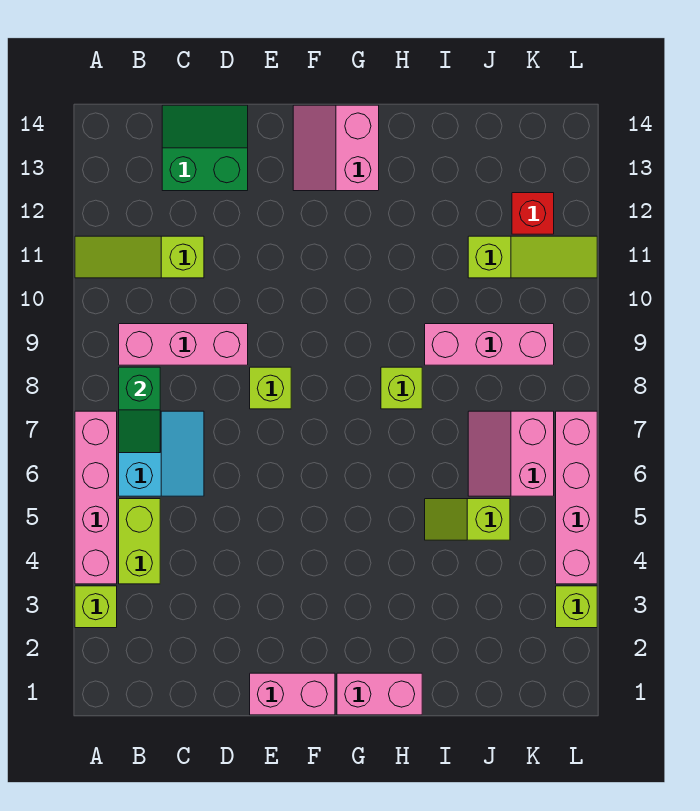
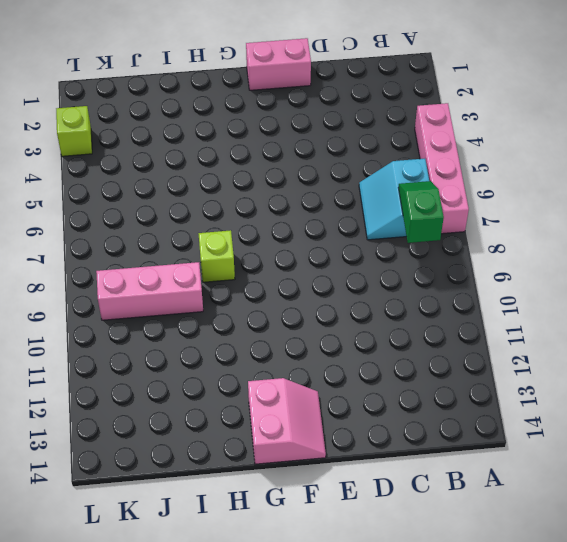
none -> lime brick A3 level 1
none -> lime slope A11:C11 level 1 top C
none -> lime brick B4:B5 level 1

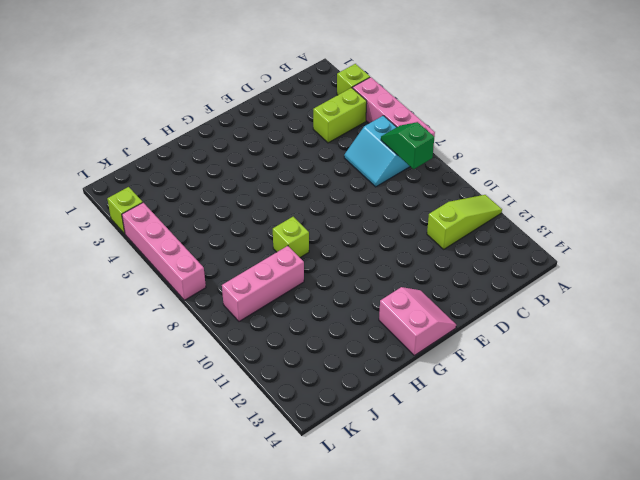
lime brick B4:C4 level 1 -> lime brick B4:B5 level 1
none -> pink brick B9:D9 level 1
none -> green slope C13:D14 level 1 top 13
none -> pink brick E1:F1 level 1

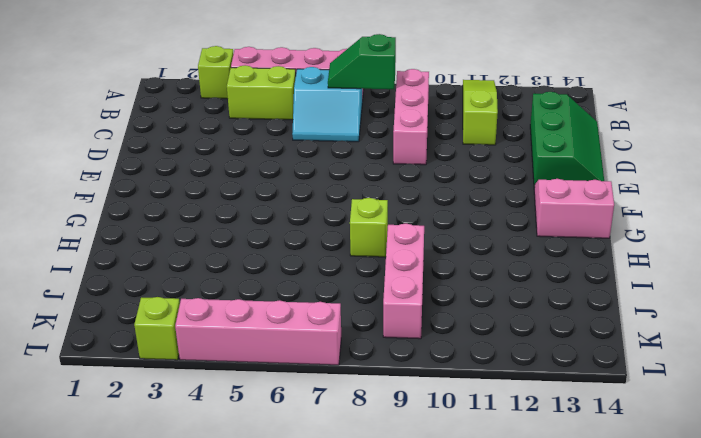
green slope C13:E14 level 1 top 13 -> green slope C13:D14 level 1 top 13
none -> pink brick E1:F1 level 1
none -> lime brick E8 level 1
none -> pink brick G1:H1 level 1

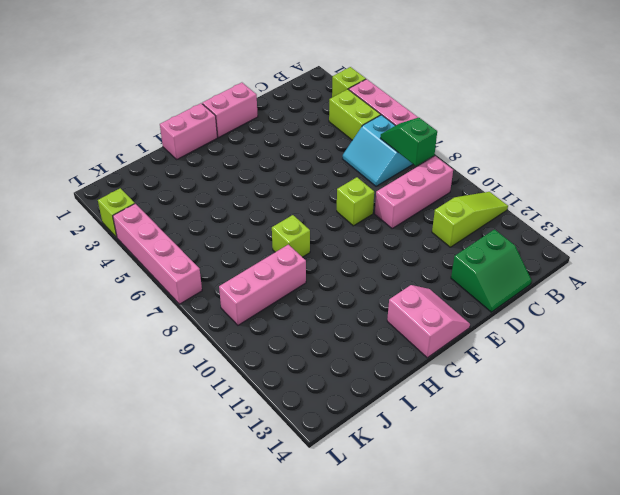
none -> lime slope I5:J5 level 1 top J
none -> pink slope J6:K7 level 1 top K
none -> lime slope J11:L11 level 1 top J

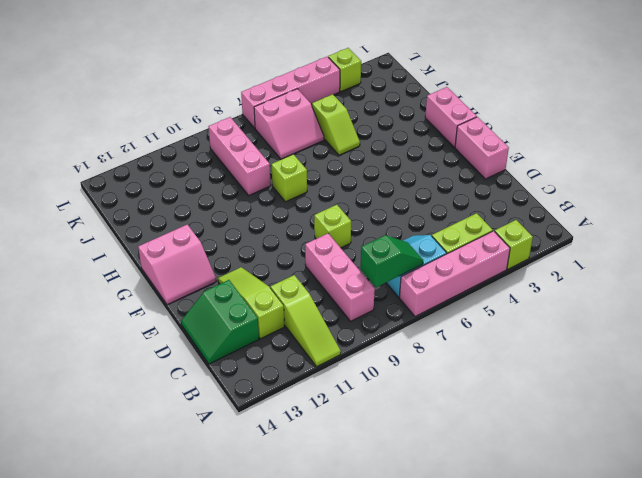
lime slope C12:E12 level 1 top C -> lime slope J11:L11 level 1 top J
none -> red brick K12 level 1

